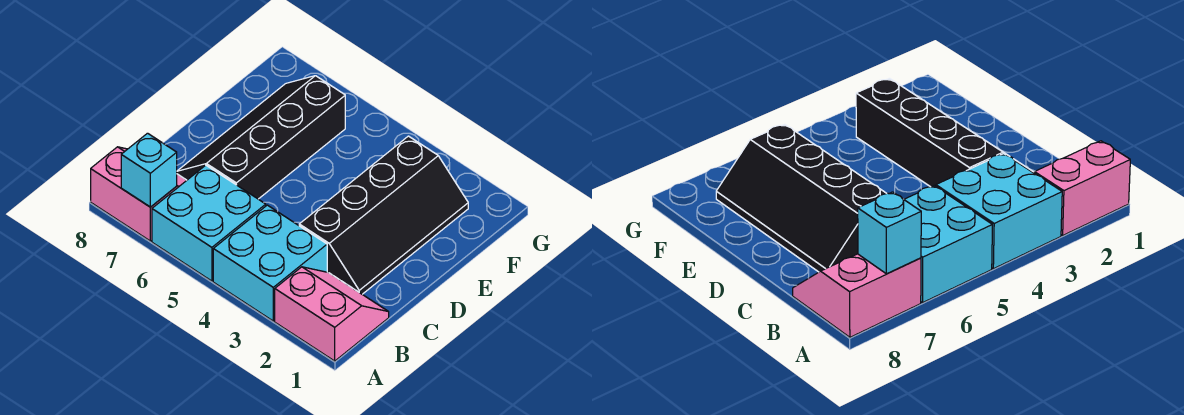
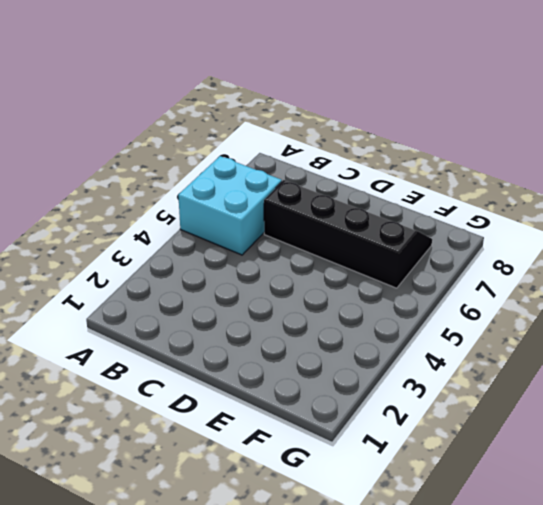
none -> pink slope A1:B2 level 1 top A
none -> cyan brick A3:B4 level 1

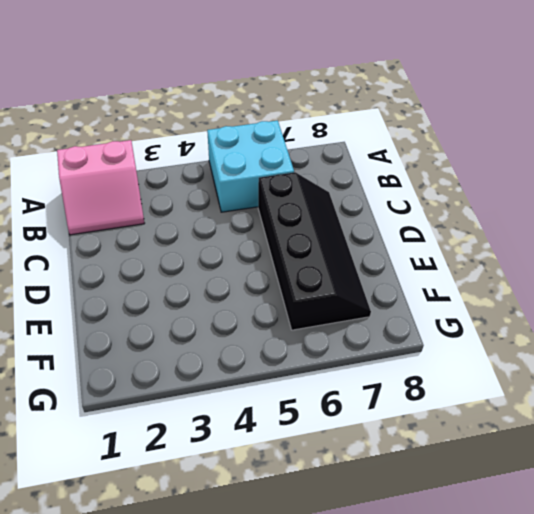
none -> cyan brick A3:B4 level 1
none -> pink slope A7:B8 level 1 top A

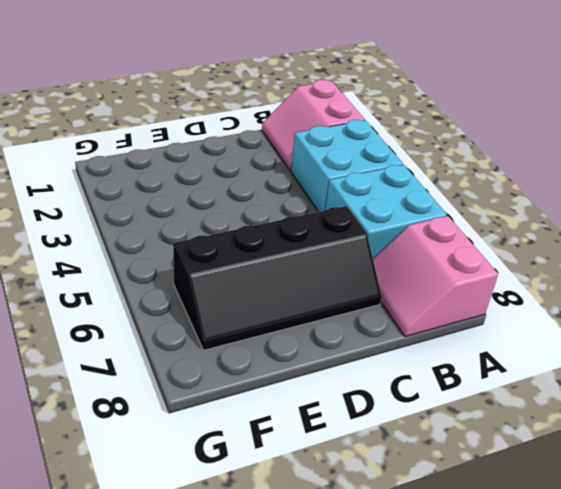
none -> black slope C2:F3 level 1 top 3
none -> cyan brick A7 level 2

